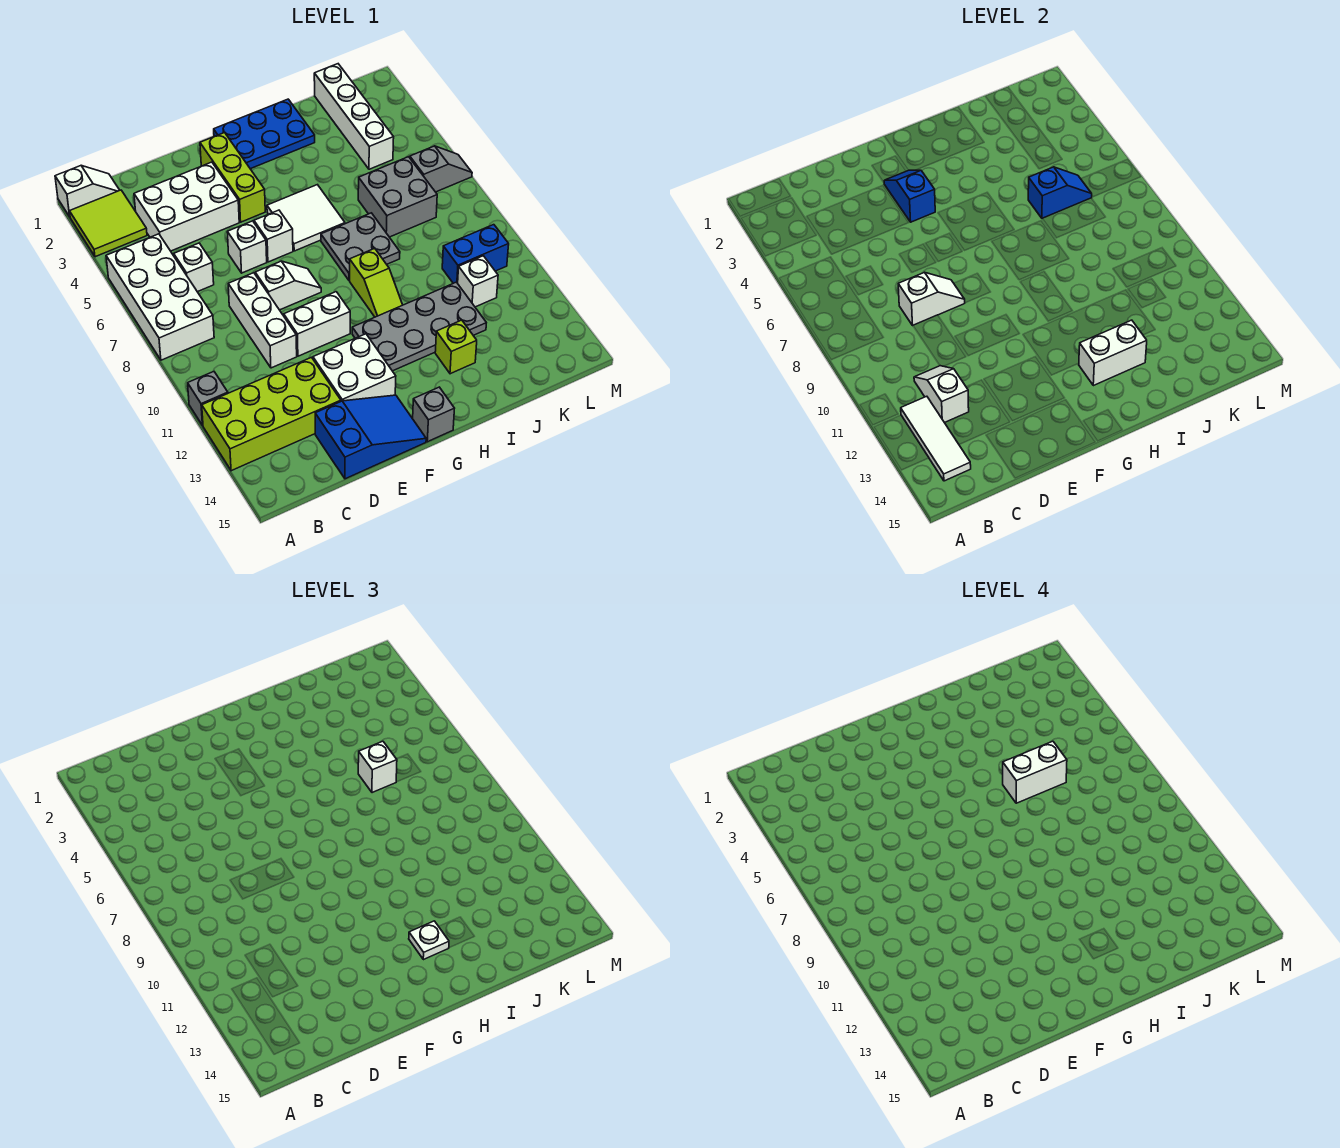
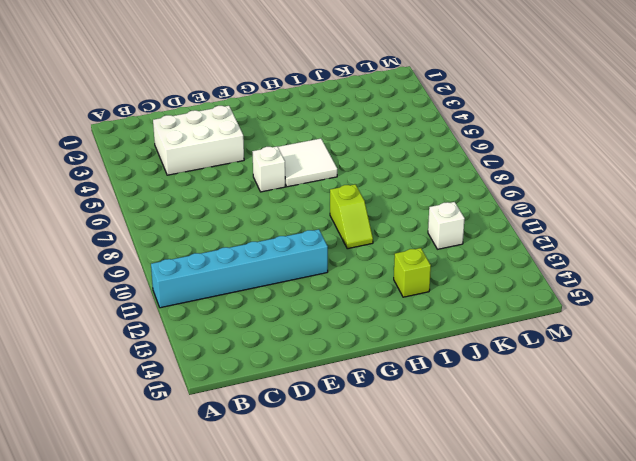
cyan brick A11:F11 level 1 -> grey brick A11 level 1
none -> white slope A1:B1 level 1 top A
none -> lime tile A2:B3 level 1
none -> white brick A5:B8 level 1
none -> lime brick A12:D13 level 1

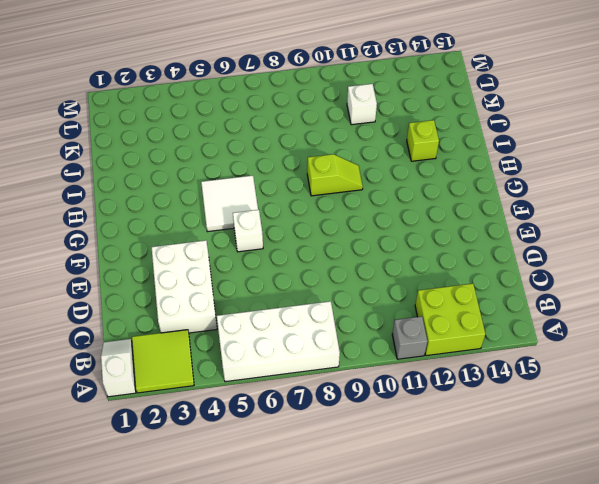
lime brick A12:B13 level 1 -> lime brick A12:D13 level 1
none -> white brick C6 level 1
none -> white brick D8:D10 level 1
none -> blue slope D14:F15 level 1 top D
none -> white brick E6 level 1

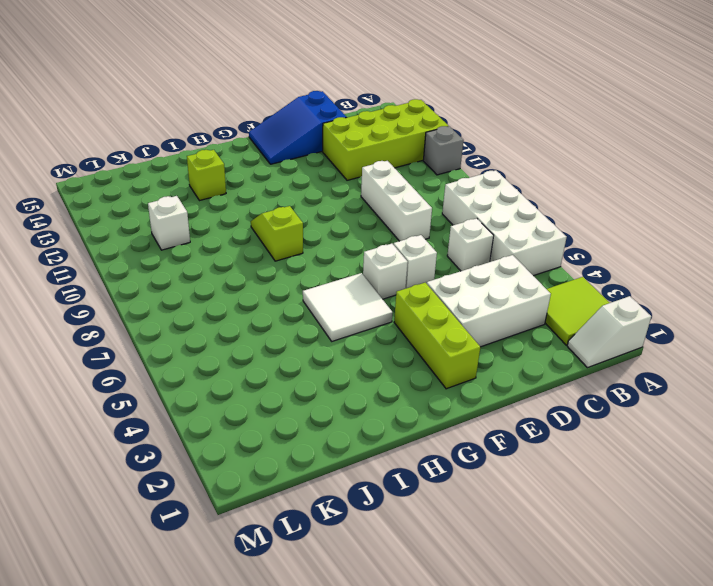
none -> white slope E8:F8 level 1 top E
none -> white brick E10:F10 level 1
none -> white brick E12:F13 level 1
none -> blue plate G1:I2 level 1

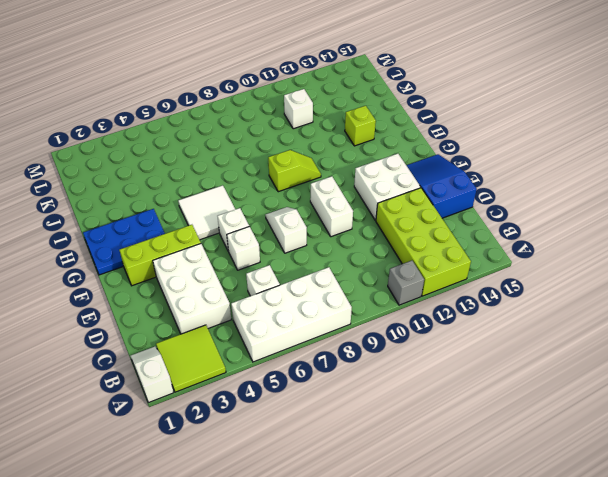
blue plate G1:H3 level 1 -> blue plate G1:I2 level 1
none -> white brick D8:D10 level 1
none -> grey plate G11:J12 level 1
none -> grey brick G15 level 1
none -> grey plate H7:I8 level 1

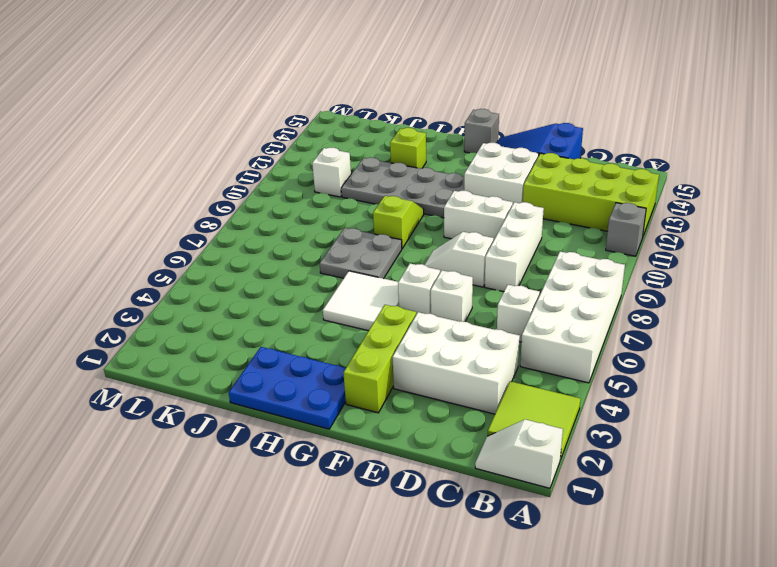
none -> grey brick J6:K7 level 1
none -> white brick K1:K4 level 1
none -> blue brick K10:L10 level 1
none -> grey slope L6:M6 level 1 top L

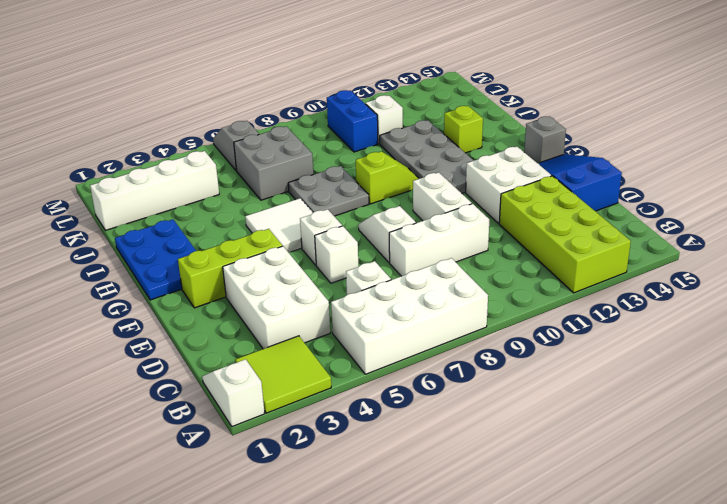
none -> grey brick A11 level 1
none -> white tile B12:B14 level 2
none -> white slope C11:C12 level 2 top 12
none -> white slope D8:E8 level 2 top D

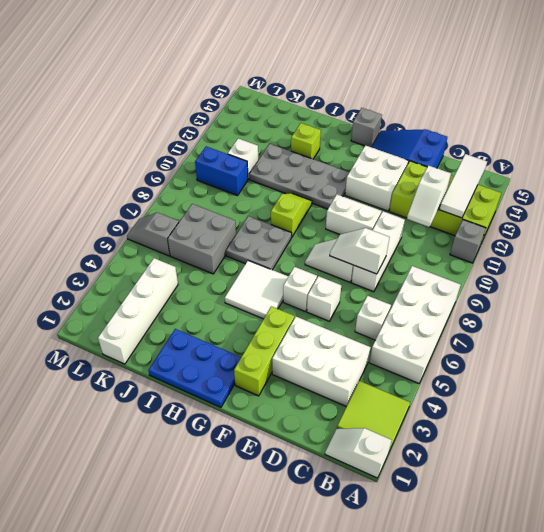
none -> blue slope F3:F4 level 2 top 4
none -> white brick H13:I13 level 2
none -> blue slope J6:K6 level 2 top J
none -> white plate H13 level 3

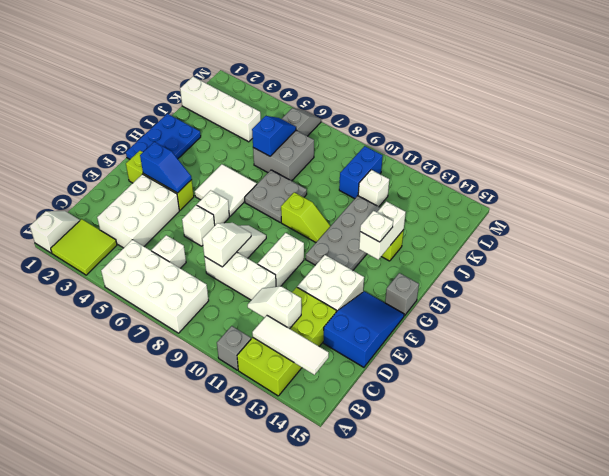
blue slope F3:F4 level 2 top 3 -> blue slope F3:F4 level 2 top 4
none -> white brick J6 level 3
none -> white brick I6:J6 level 4

